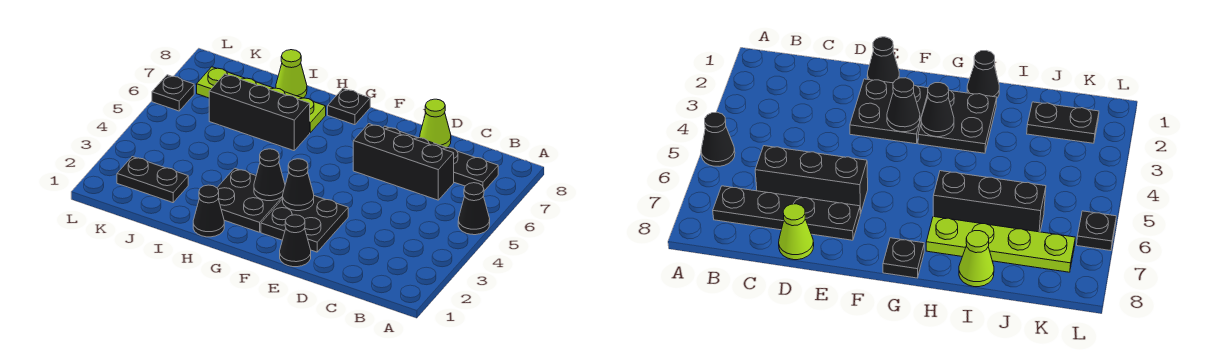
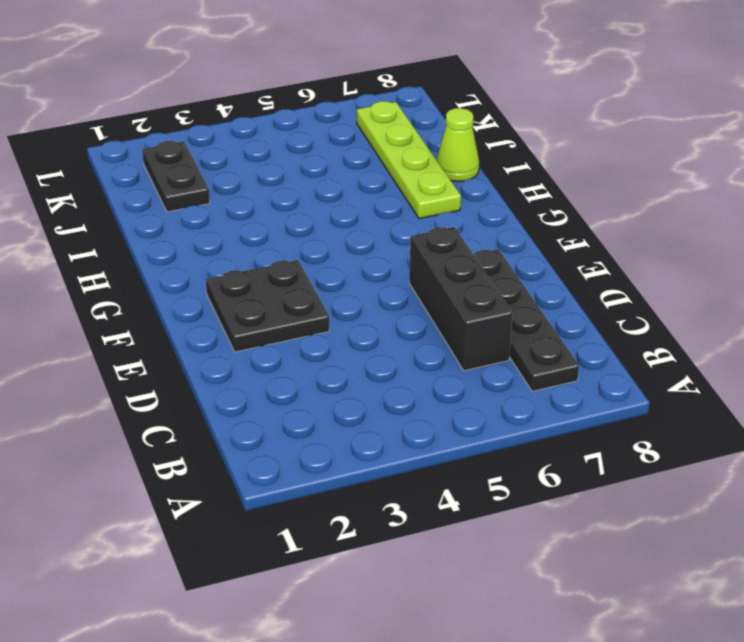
none -> black cone A5 level 1
none -> lime cone D8 level 1
none -> black cone E1 level 1

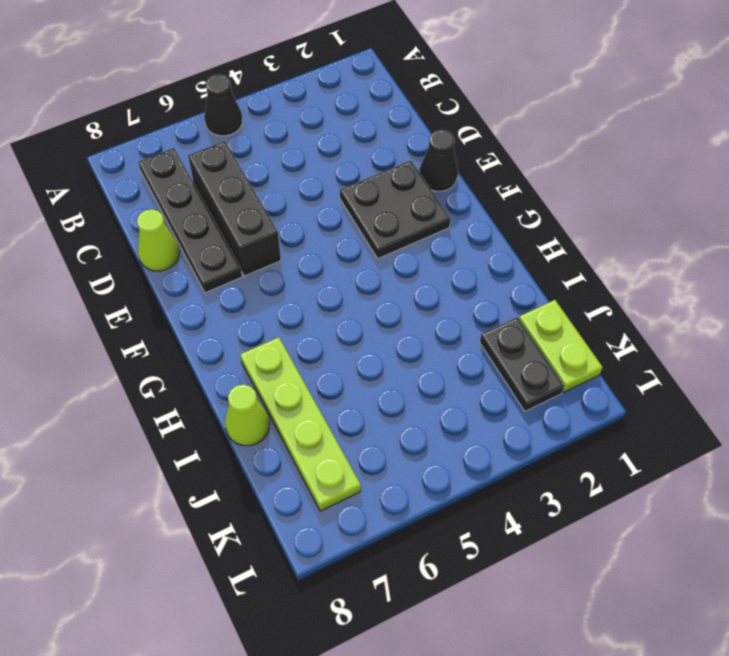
lime plate J1:K1 level 1 -> none
none -> black plate G2:H3 level 1
none -> black plate G8 level 1
none -> black cone H1 level 1

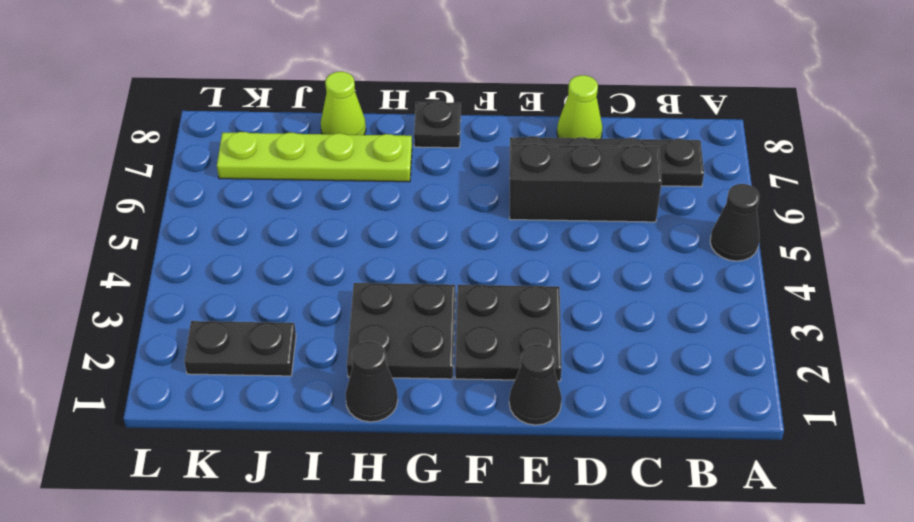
none -> black brick H6:J6 level 1
none -> black plate L6 level 1
none -> black cone F3 level 2

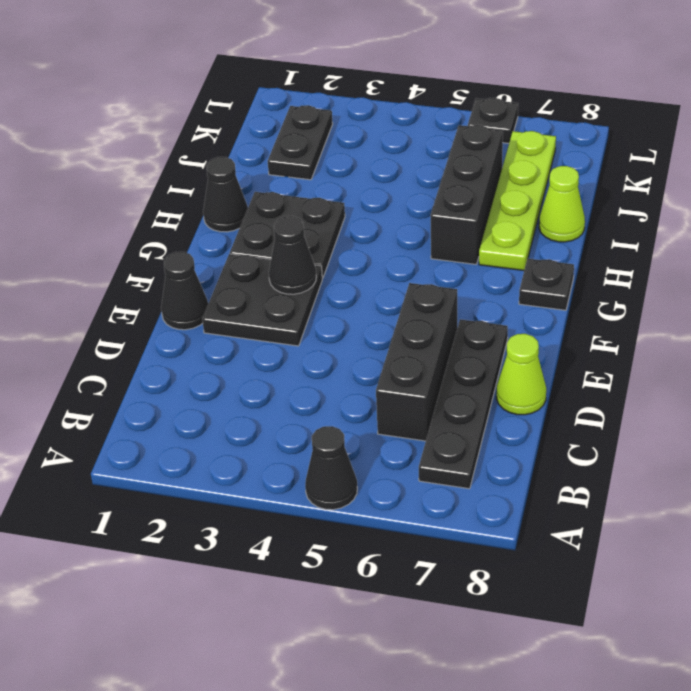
none -> black cone G3 level 2

